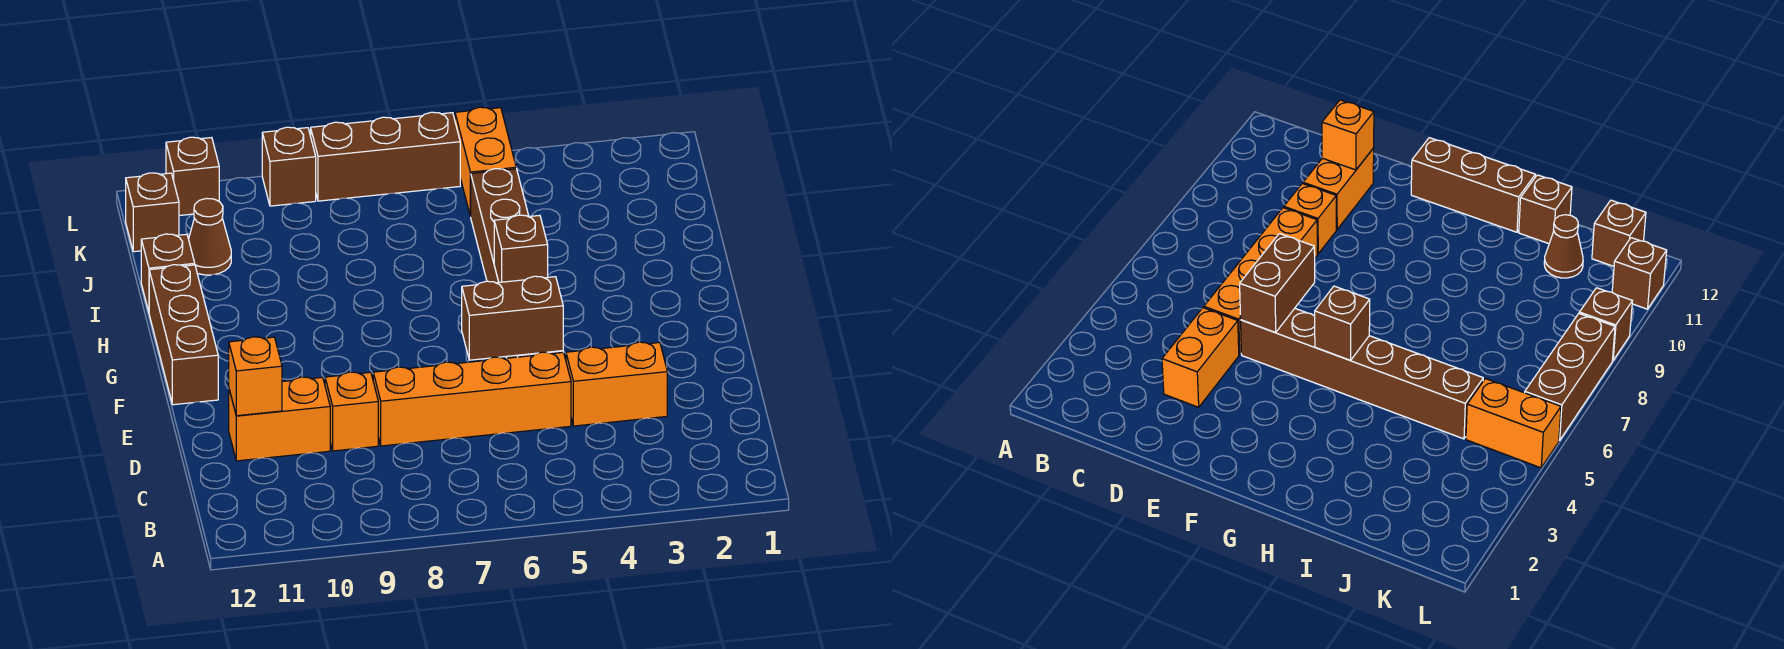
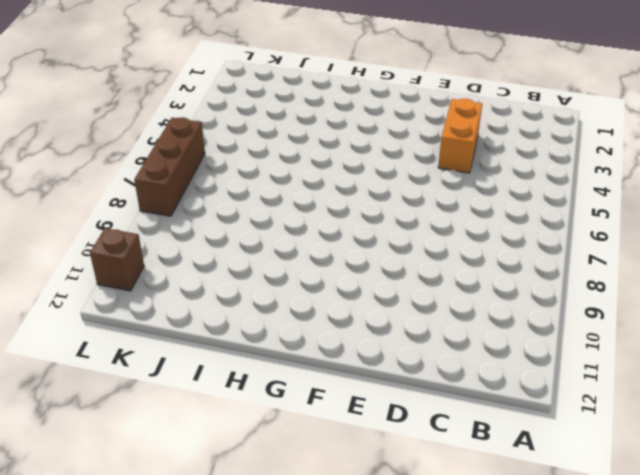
none -> orange brick D5:D8 level 1
none -> orange brick D9 level 1
none -> orange brick D10:D11 level 1

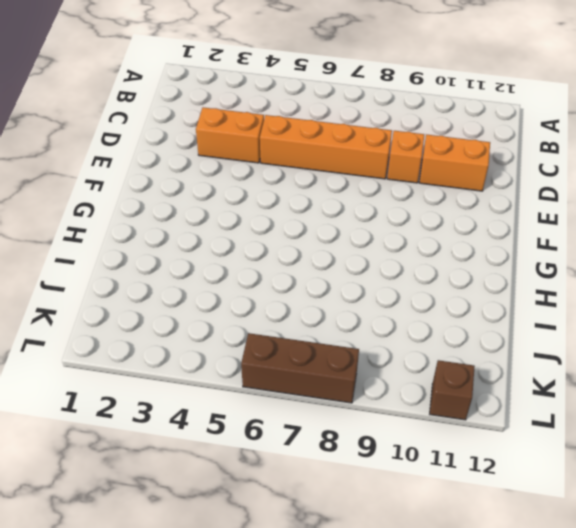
none -> brown brick E5:J5 level 1
none -> brown brick F12:H12 level 1
none -> brown brick I12 level 1

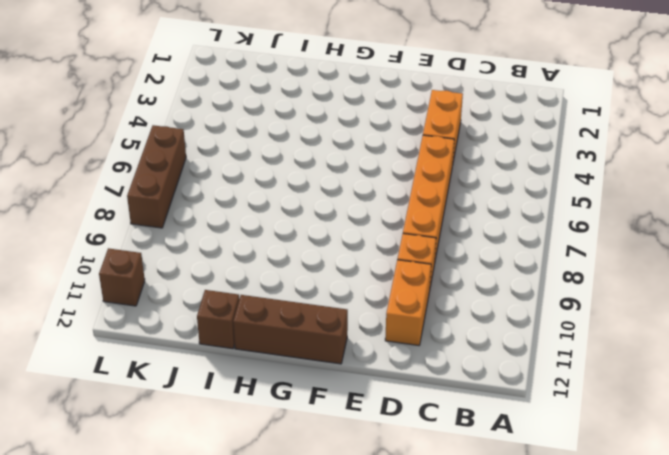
none -> brown brick E5:J5 level 1
none -> brown cone J11 level 1
none -> orange brick K5:L5 level 1

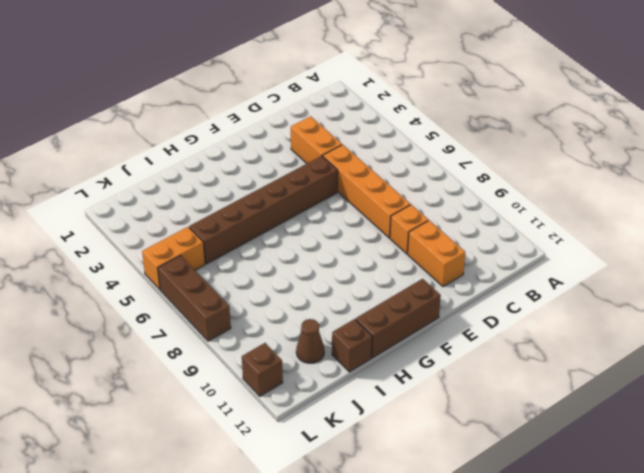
none -> brown brick K12 level 1
none -> brown brick L9 level 1
none -> orange brick D11 level 2

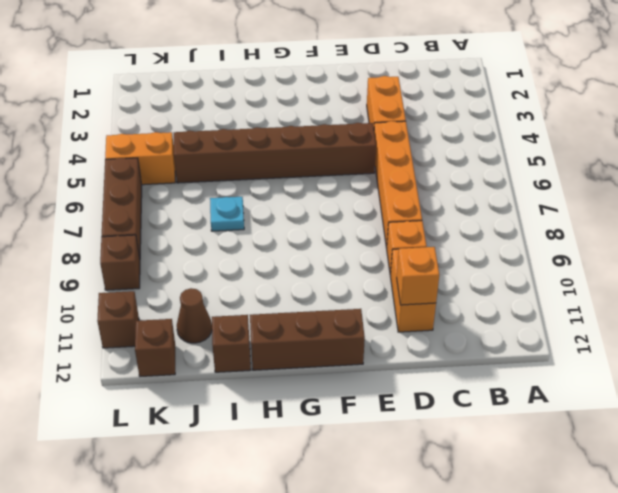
cyan plate I7 level 1 -> none
none -> brown brick E5:E6 level 2
none -> brown brick G5 level 2

